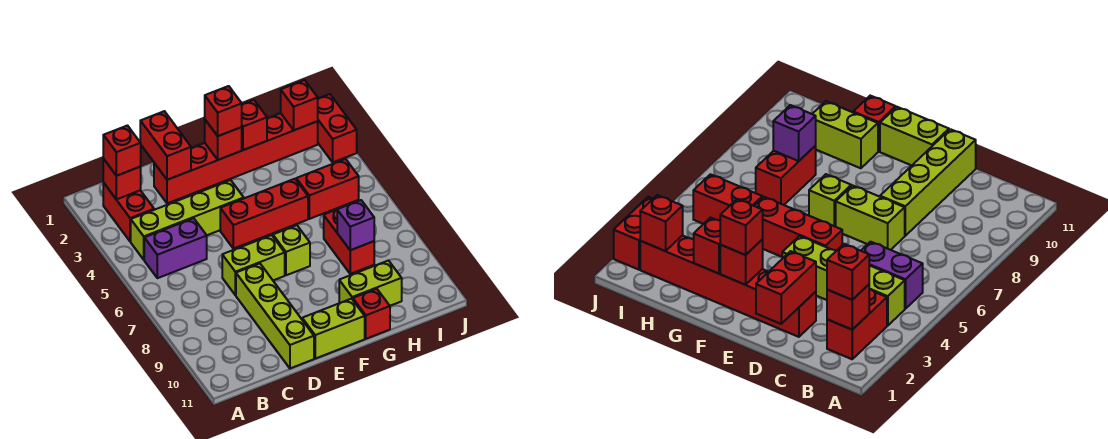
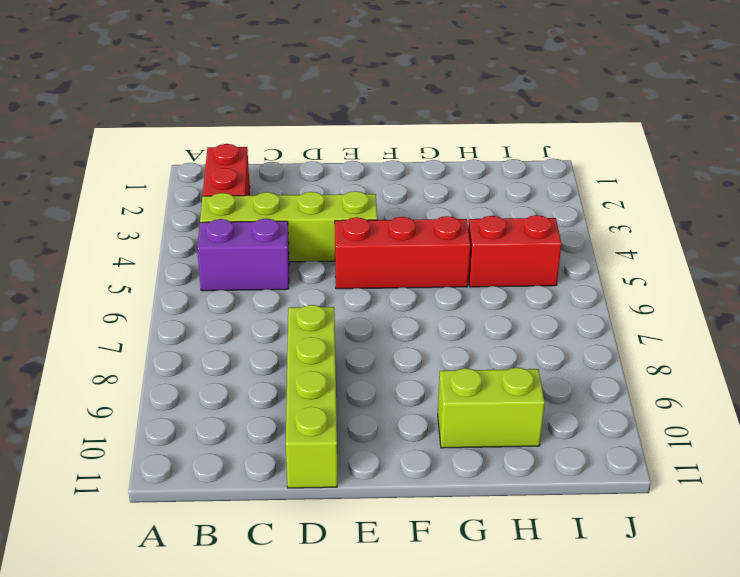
none -> red brick D2:I2 level 1
none -> lime brick D7:E7 level 1
none -> lime brick E11:F11 level 1

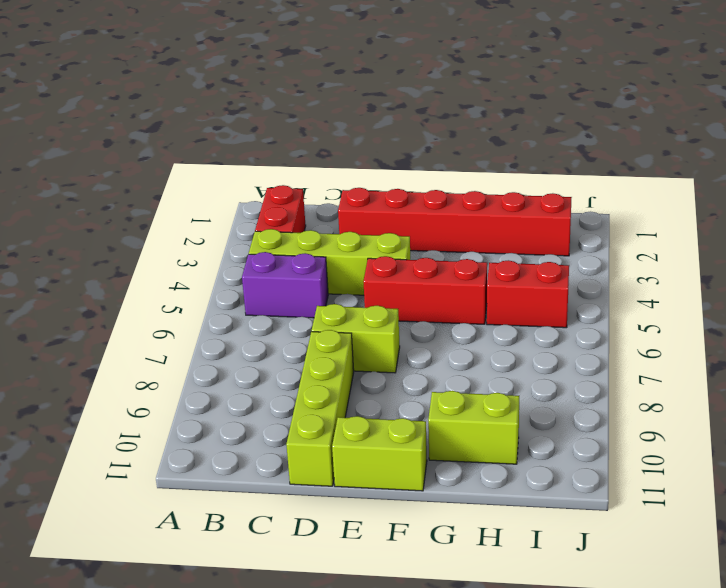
none -> lime brick F7 level 1
none -> red brick G11 level 1
none -> red brick H7:H8 level 1

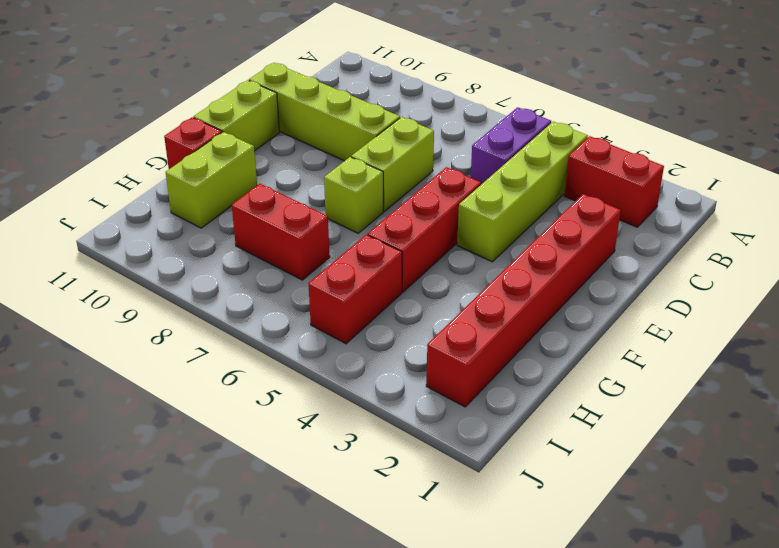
none -> red brick J2:J3 level 1
none -> red brick B2 level 2
none -> red brick D1:D2 level 2

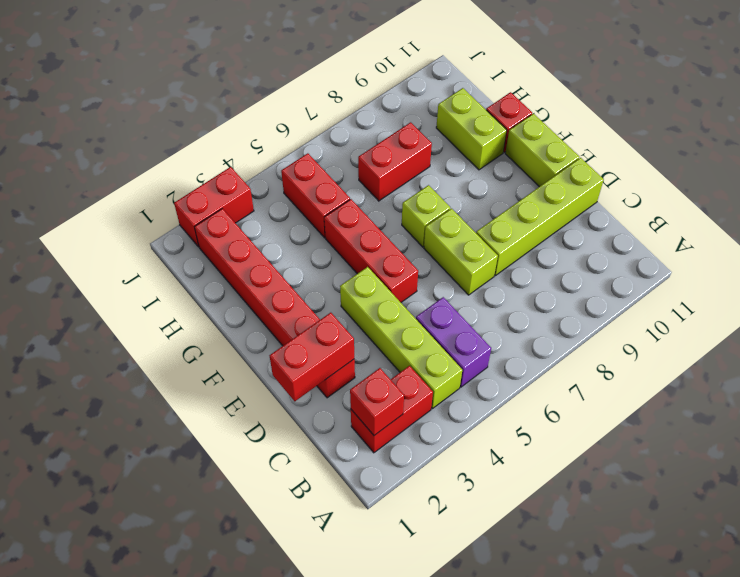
none -> red brick F2 level 2
none -> red brick G2 level 2
none -> purple brick H8 level 2

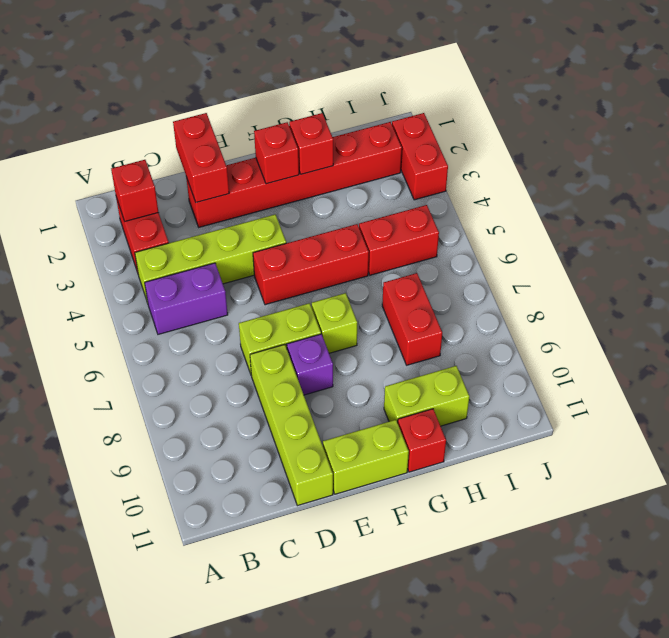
purple brick E8 level 1 -> purple brick H8 level 2
none -> red brick I2 level 2
none -> red brick B2 level 3
none -> red brick F2 level 3

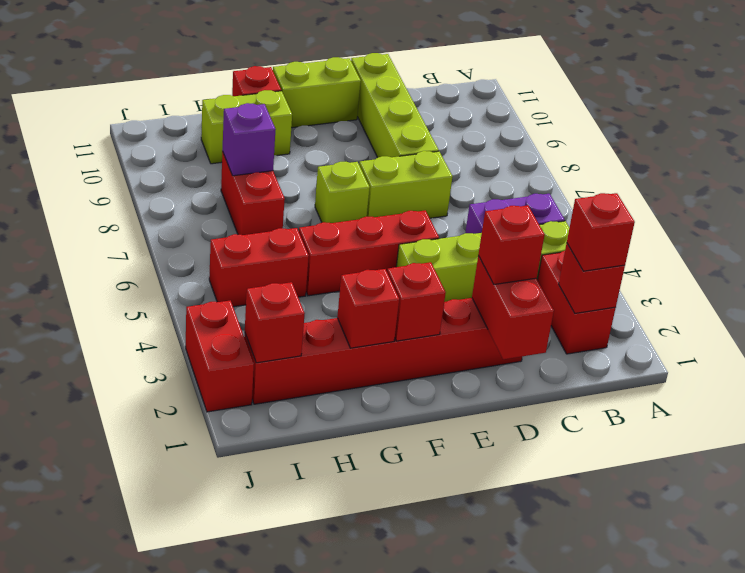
red brick D2 level 3 -> red brick F2 level 3

